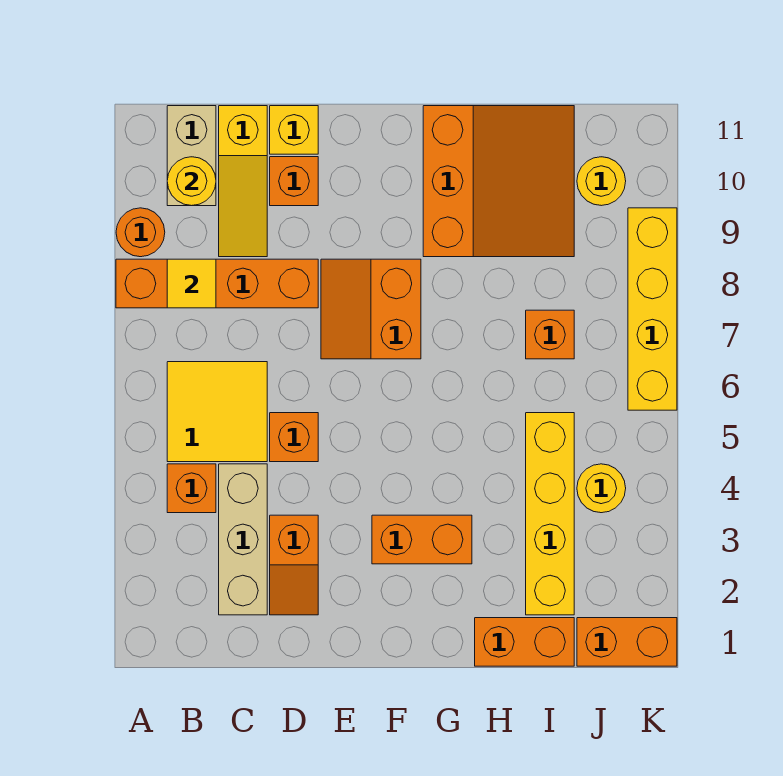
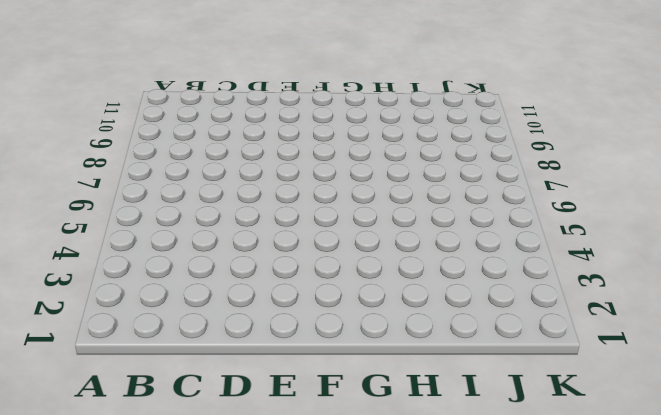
none -> orange brick A8:D8 level 1
none -> orange round brick A9 level 1
none -> orange brick B4 level 1

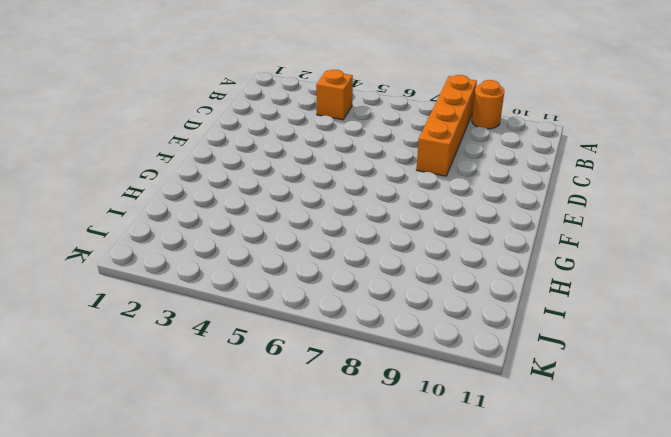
none -> yellow tile B5:C6 level 1
none -> tan brick B10:B11 level 1
none -> tan brick C2:C4 level 1

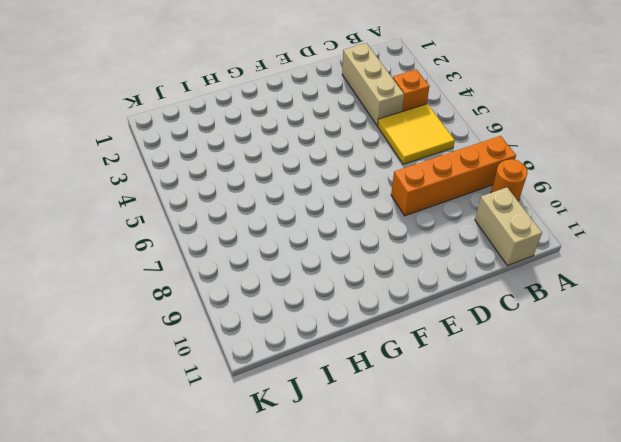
none -> yellow slope C9:C11 level 1 top 11
none -> orange slope D2:D3 level 1 top 3
none -> orange brick D5 level 1

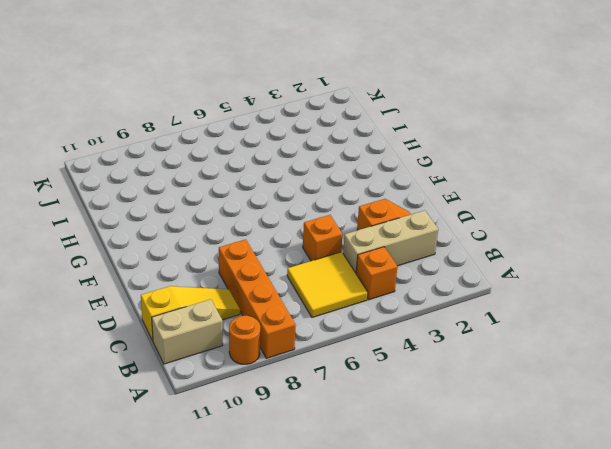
none -> orange brick D10 level 1
none -> yellow brick D11 level 1
none -> orange slope E7:F8 level 1 top F

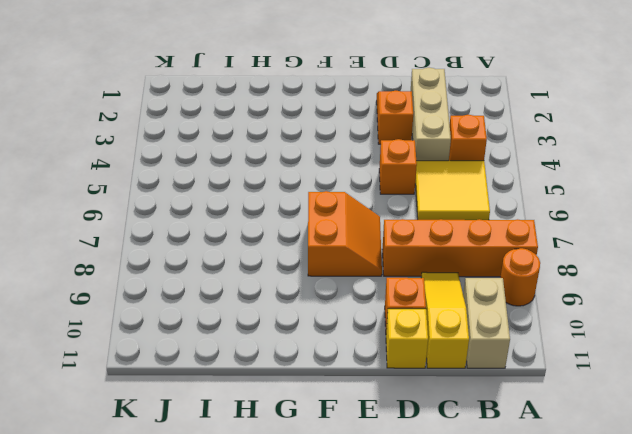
none -> orange brick F3:G3 level 1
none -> orange slope G9:I11 level 1 top G
none -> orange brick H1:I1 level 1

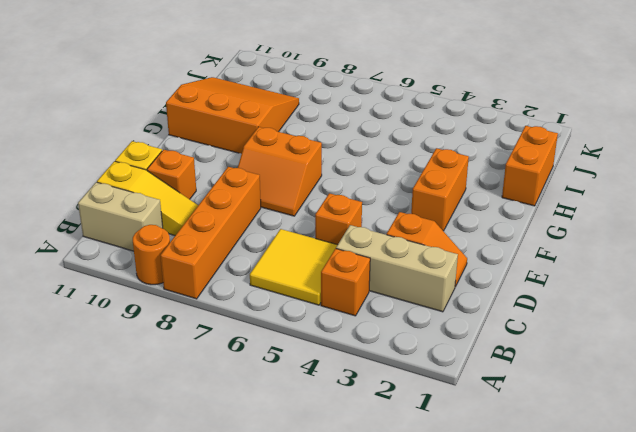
none -> yellow brick I2:I5 level 1
none -> orange brick I7 level 1
none -> orange brick J1:K1 level 1

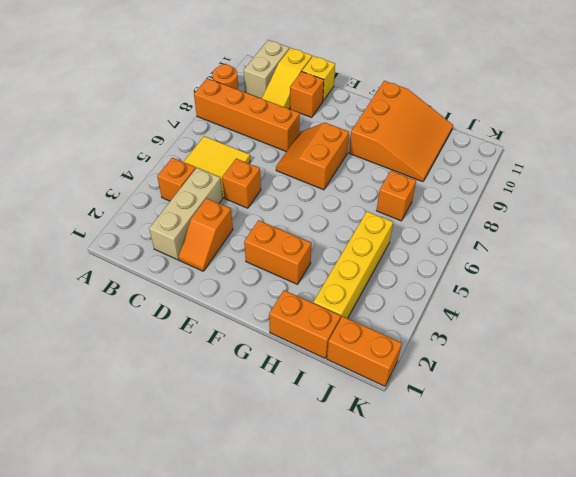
none -> yellow round brick J4 level 1
none -> yellow round brick J10 level 1
none -> yellow brick K6:K9 level 1

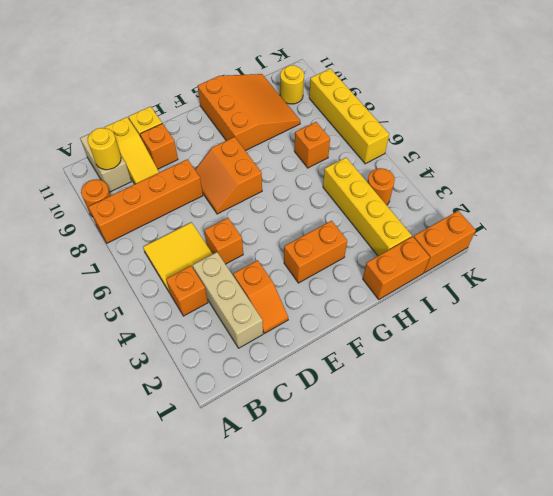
orange round brick J4 level 1 -> yellow round brick J4 level 1
none -> yellow tile B8 level 2

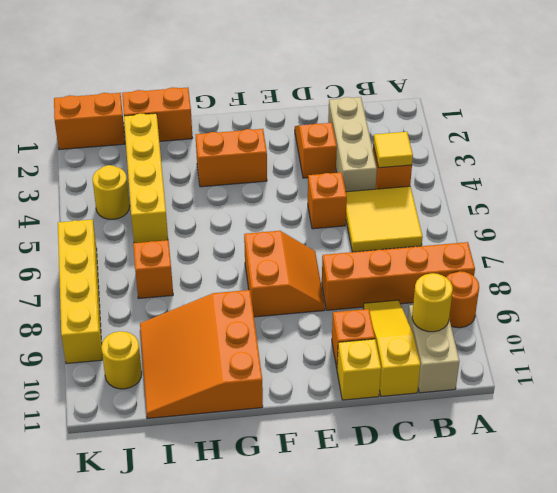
yellow tile B4 level 2 -> yellow tile B8 level 2

